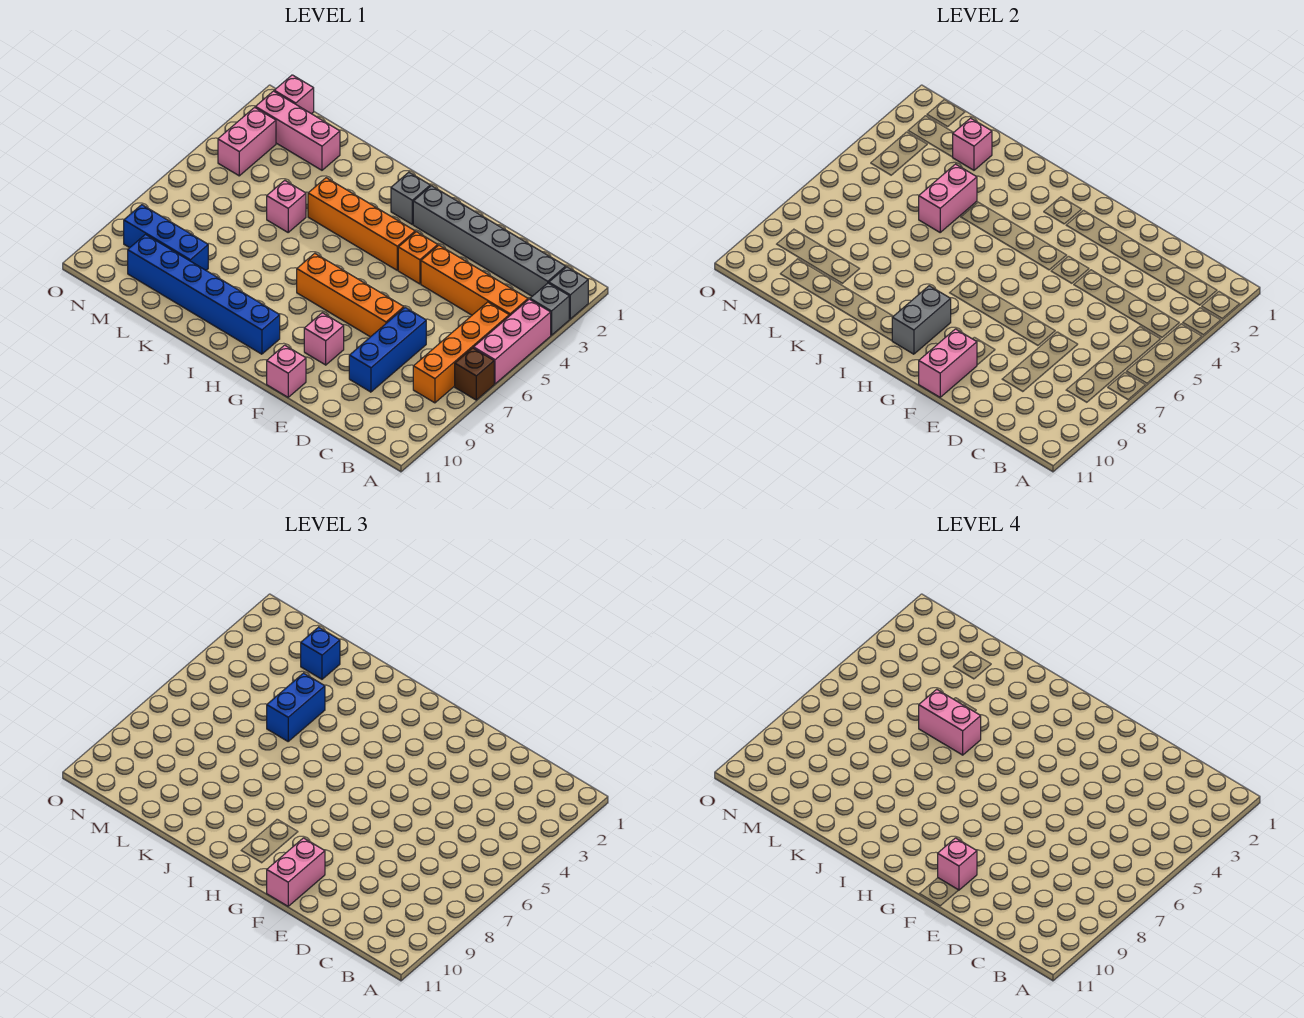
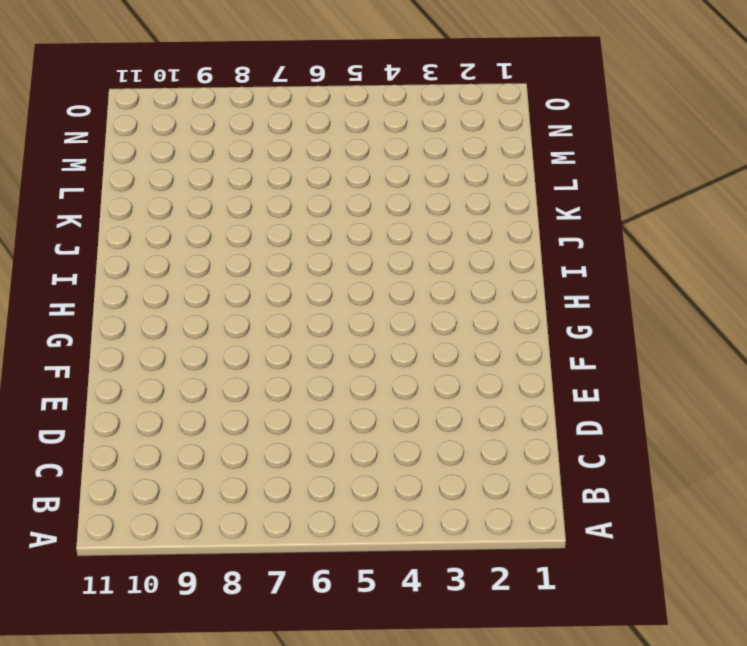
none -> grey brick A2 level 1
none -> grey brick A3 level 1
none -> pink brick A4:A6 level 1

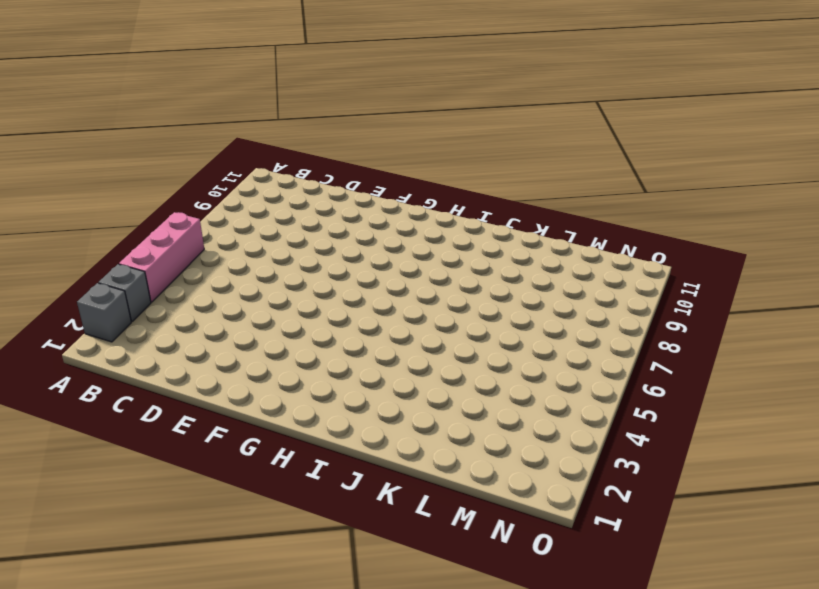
none -> brown brick A7 level 1
none -> grey brick B2:G2 level 1
none -> orange brick B4:E4 level 1

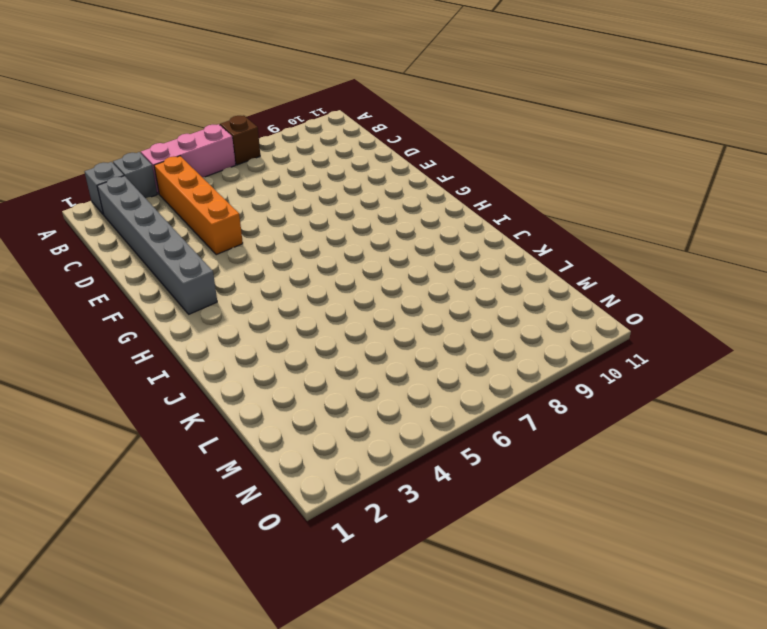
none -> orange brick B5:B8 level 1
none -> blue brick D7:D9 level 1
none -> orange brick E7:H7 level 1

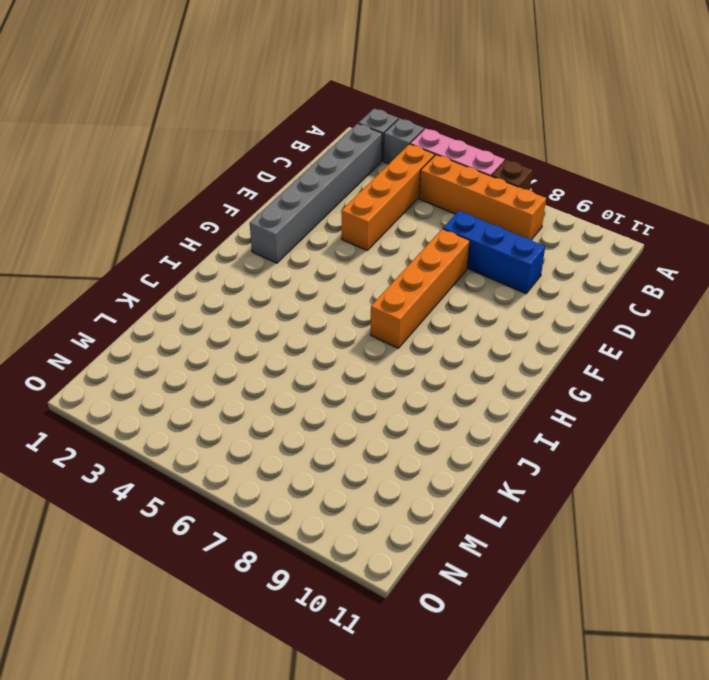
none -> orange brick F4 level 1
none -> pink brick F9 level 1
none -> pink brick F11 level 1

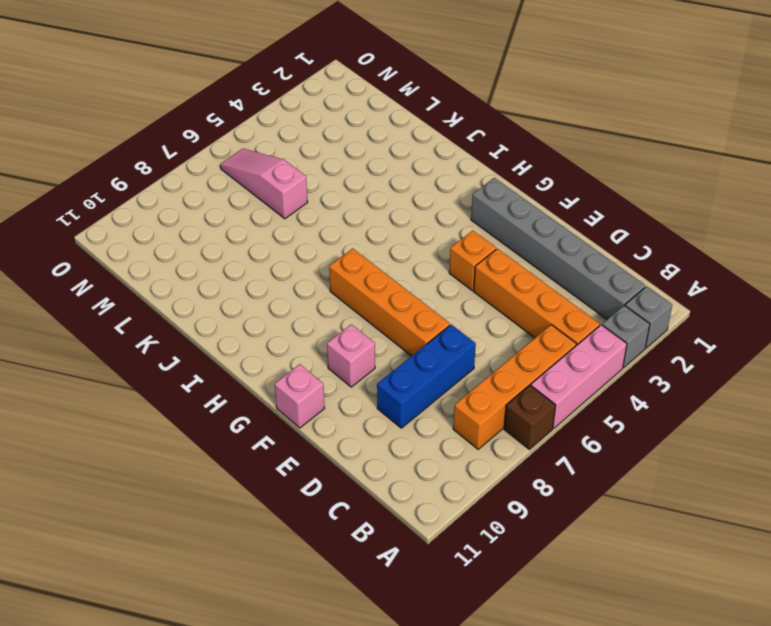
pink slope L6:N6 level 1 top L -> none
none -> orange brick G4:J4 level 1
none -> grey brick H2 level 1
none -> blue brick H10:M10 level 1

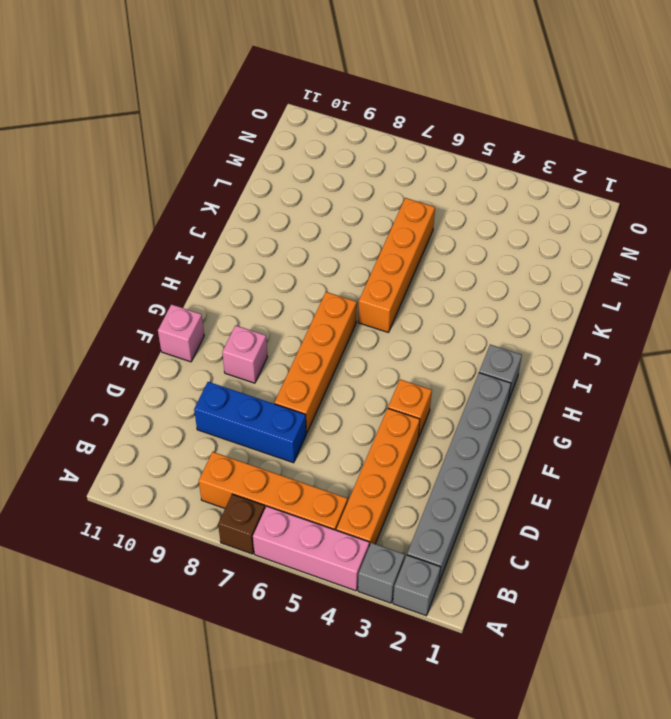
orange brick I6:L6 level 1 -> orange brick G4:J4 level 1
none -> blue brick H10:M10 level 1
none -> pink brick K5 level 1
none -> pink brick L2:N2 level 1

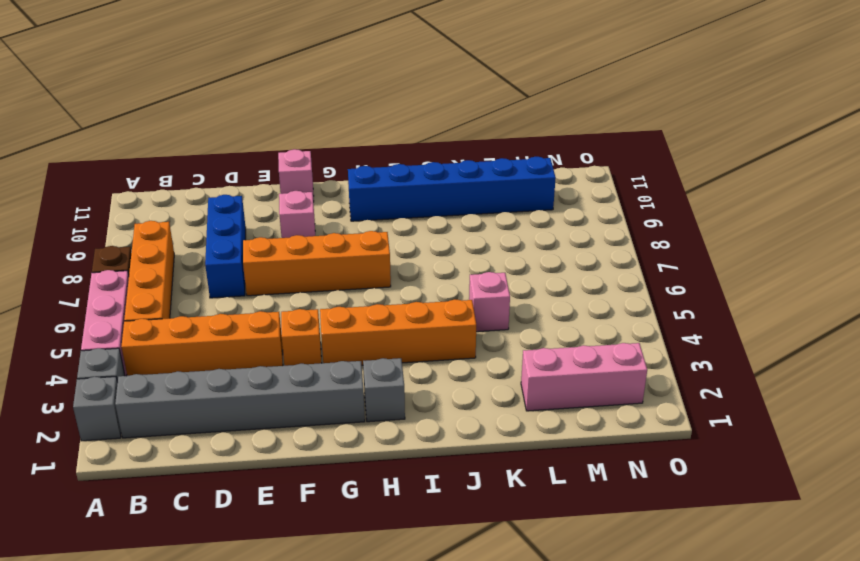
none -> blue brick L9:N9 level 1
none -> pink brick N1 level 1
none -> pink brick N3:N4 level 1

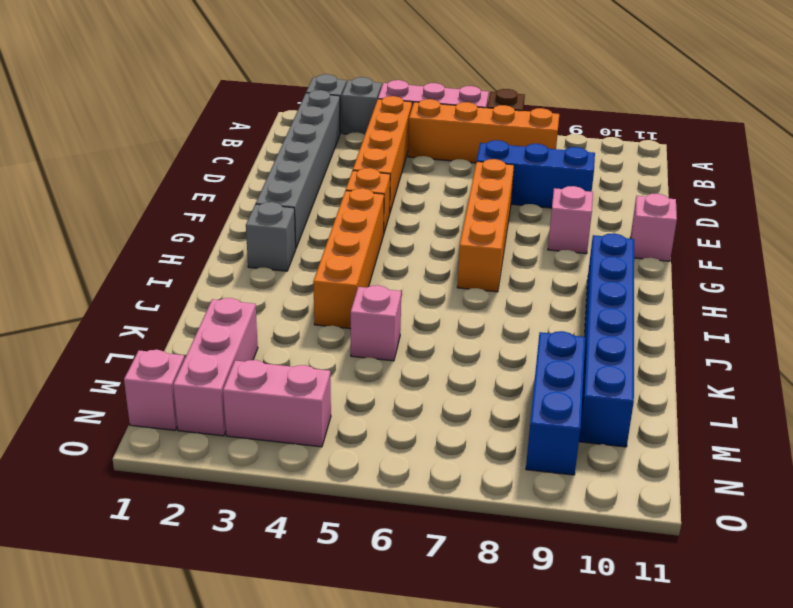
none -> pink brick F10:F11 level 2
none -> grey brick H9:H10 level 2
none -> pink brick K4:K5 level 2

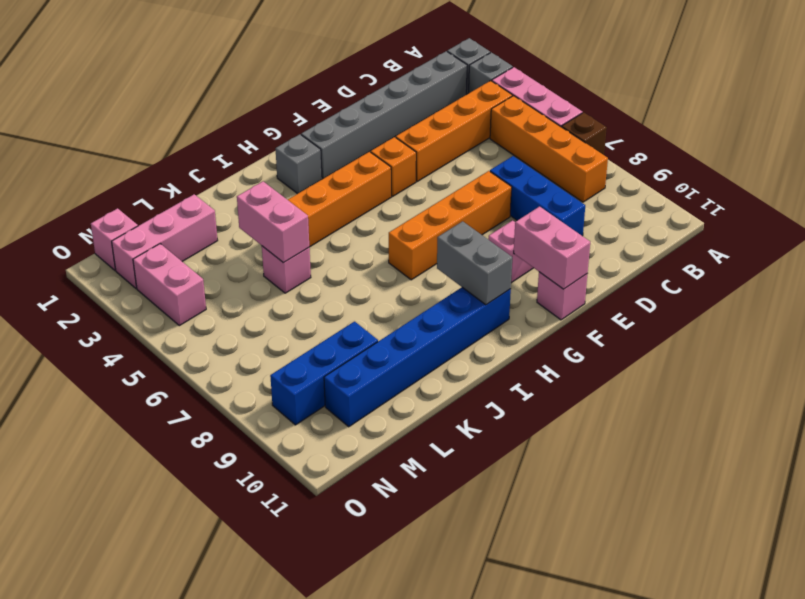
none -> pink brick L2 level 2
none -> pink brick F10:F11 level 3
none -> blue brick K4:K5 level 3

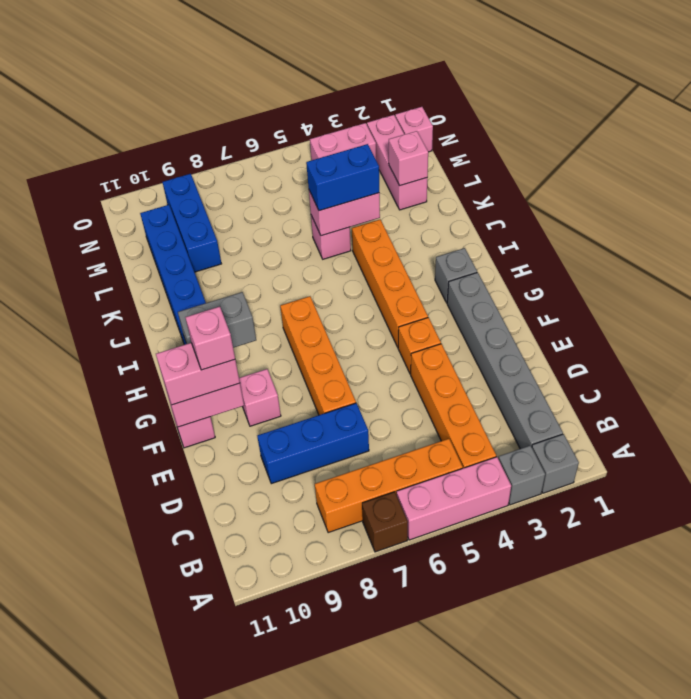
none -> blue brick L2 level 3
none -> pink brick J5:K5 level 4

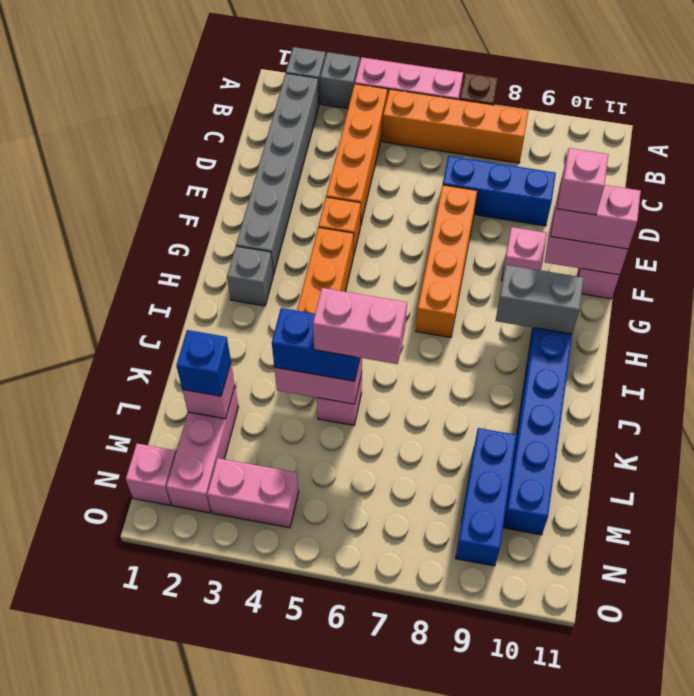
pink brick K5:K6 level 4 -> pink brick J5:K5 level 4

